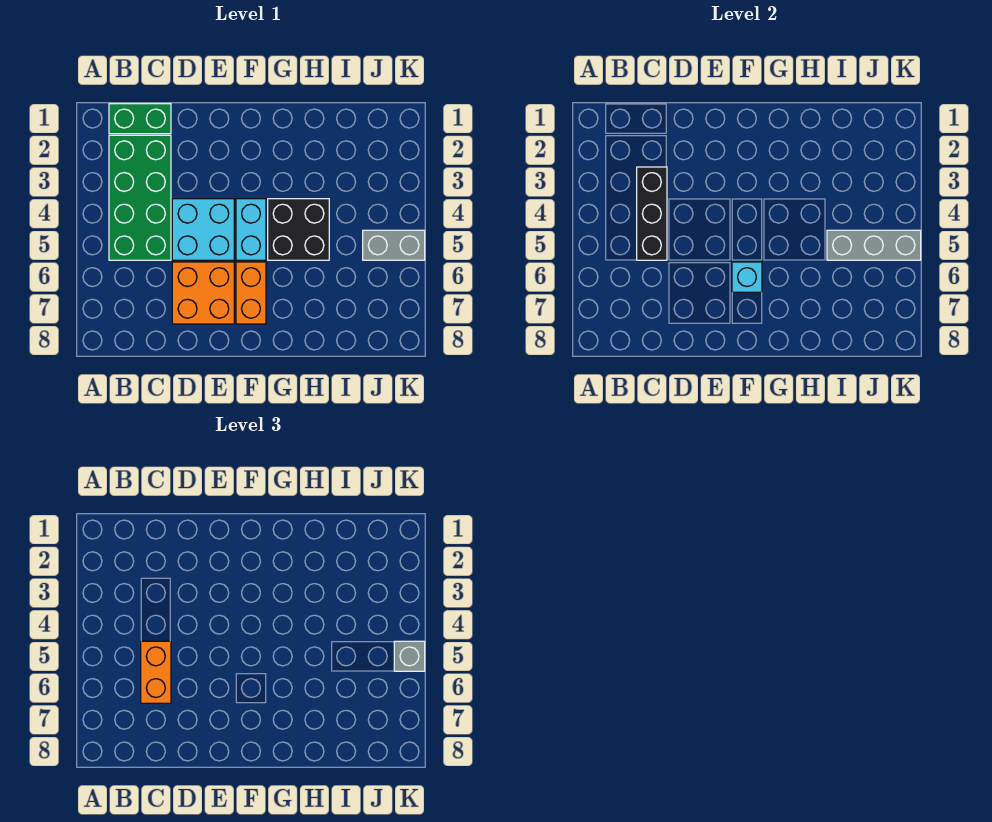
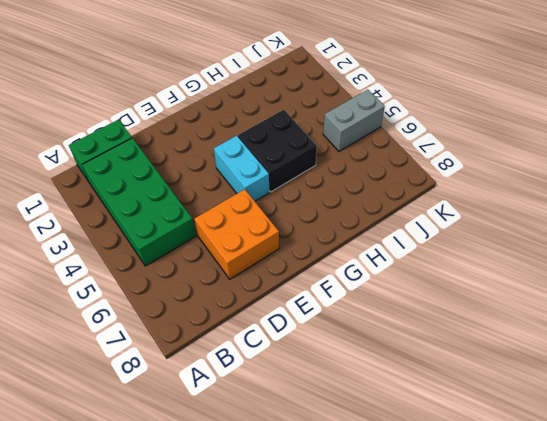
none -> cyan brick D4:E5 level 1
none -> orange brick F6:F7 level 1
none -> black brick C3:C5 level 2

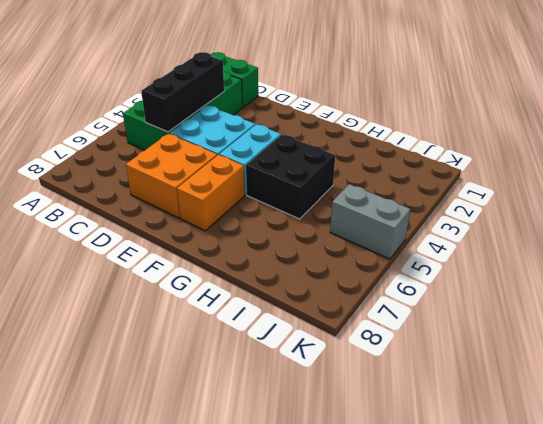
none -> cyan brick F6 level 2
none -> grey brick I5:K5 level 2
none -> orange brick C5:C6 level 3

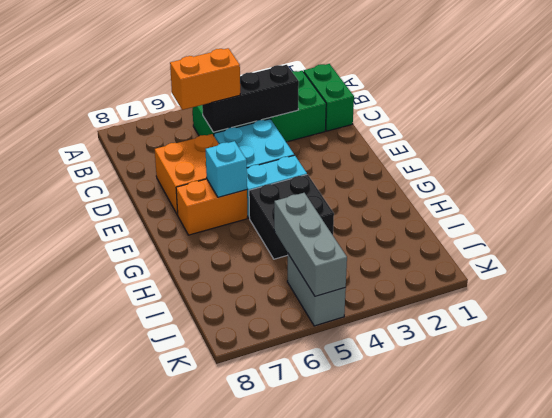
none -> grey brick K5 level 3

